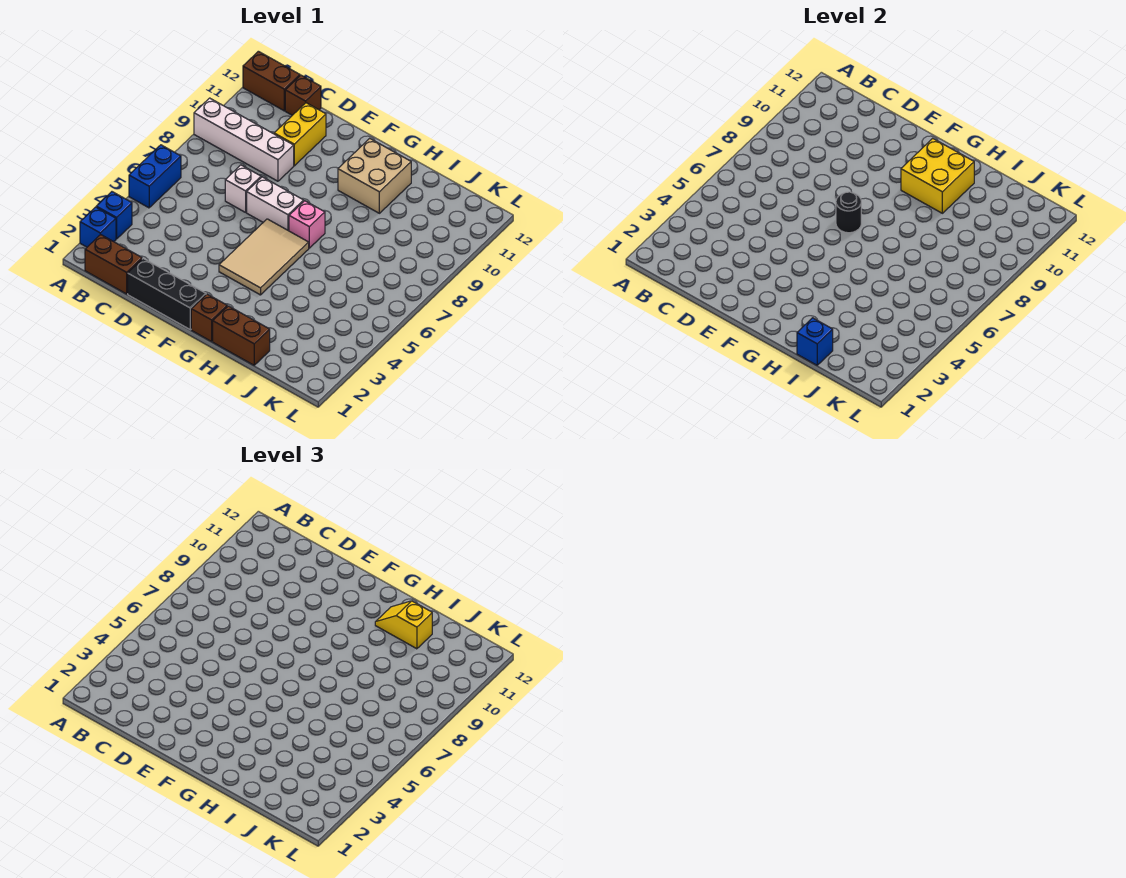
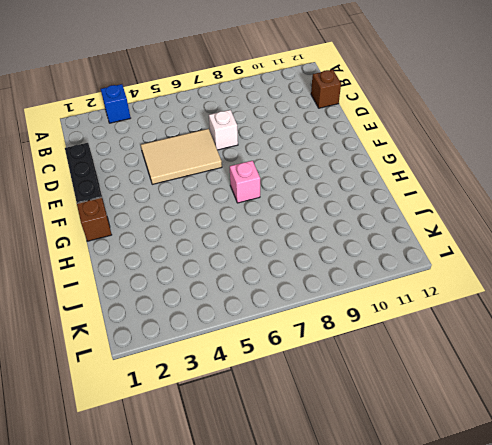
tan tile D4:E6 level 1 -> tan tile F4:G6 level 1
none -> blue brick A2 level 1
none -> blue brick A5:A6 level 1
none -> white brick A9:D9 level 1

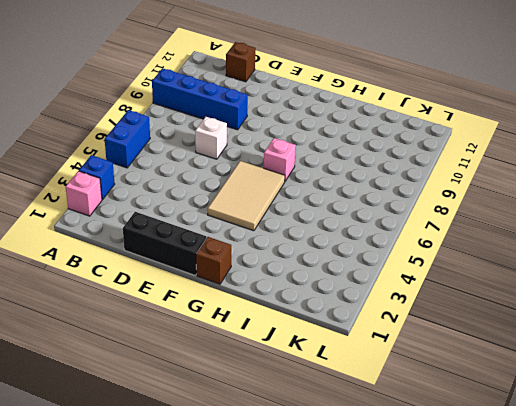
pink brick A2 level 1 -> blue brick A2 level 1
blue brick A9:D9 level 1 -> white brick A9:D9 level 1
none -> brown brick A12:B12 level 1
none -> brown brick B1:C1 level 1
none -> yellow brick D10:D11 level 1

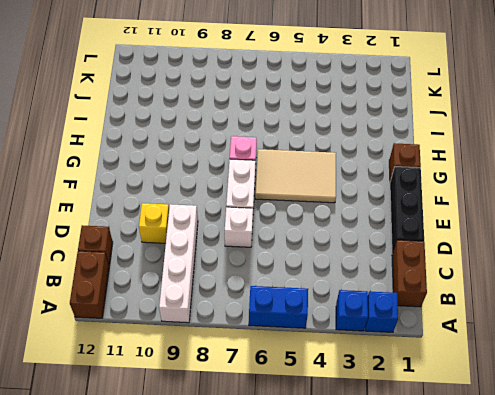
yellow brick D10 level 1 -> yellow brick D10:D11 level 1
none -> tan brick G10:H11 level 1
none -> brown brick H1:I1 level 1
none -> black round brick F7 level 2

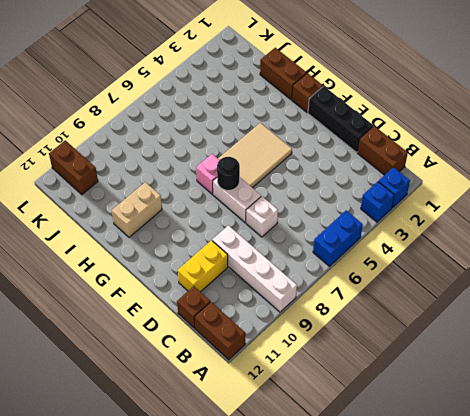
tan brick H10:H11 level 1 -> tan brick G10:H11 level 1
brown brick K11:L11 level 1 -> none
none -> yellow brick G10:H11 level 2
none -> blue brick I1 level 2
none -> yellow slope H11:I11 level 3 top I

